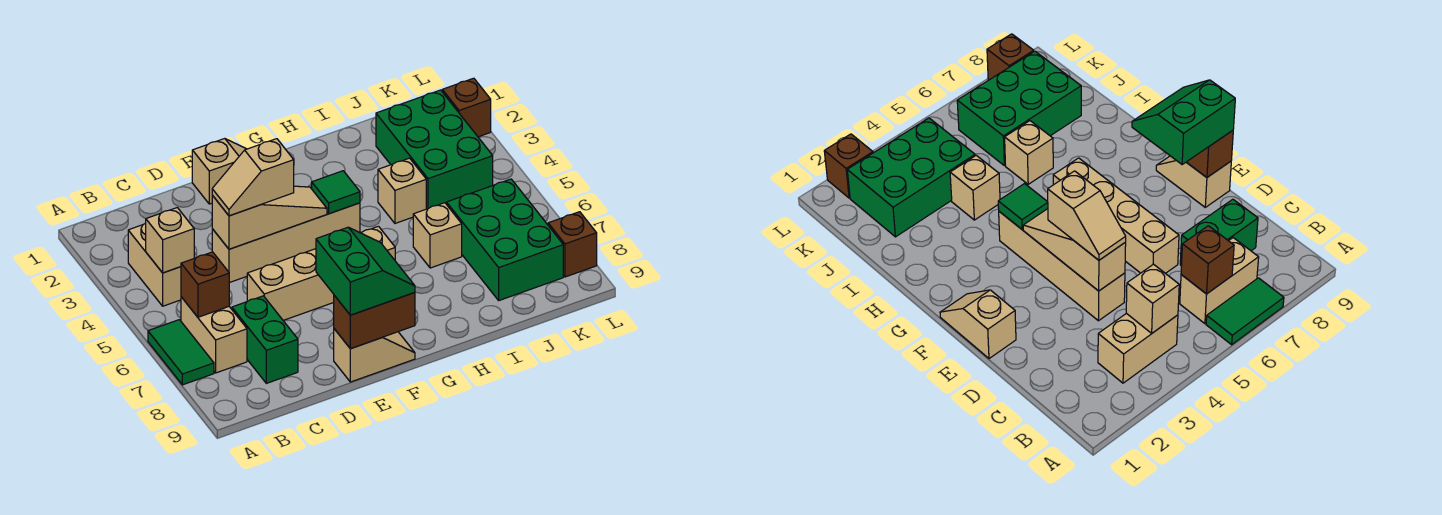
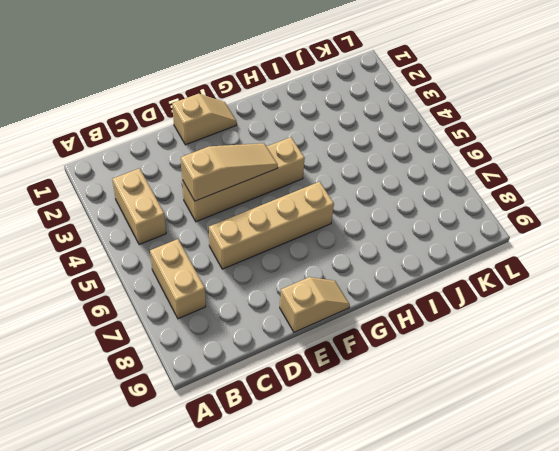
none -> green tile A6:A7 level 1
none -> green brick C7:C8 level 1
none -> tan brick I4 level 1

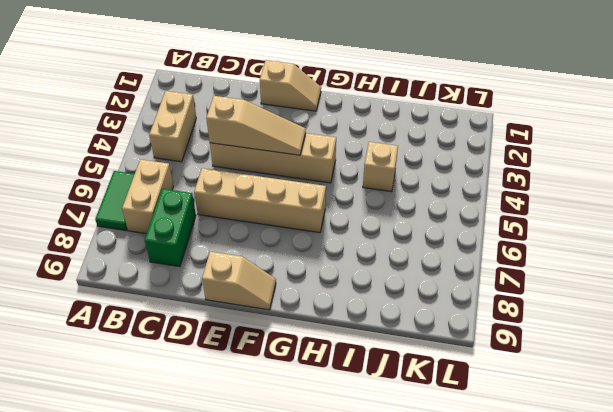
none -> tan brick I6 level 1
none -> green brick J2:K4 level 1
none -> green brick J6:K8 level 1

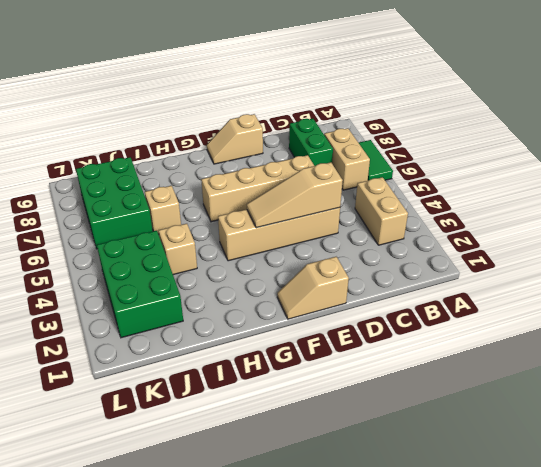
none -> brown brick L2 level 1
none -> brown brick L8 level 1
none -> tan brick B4 level 2

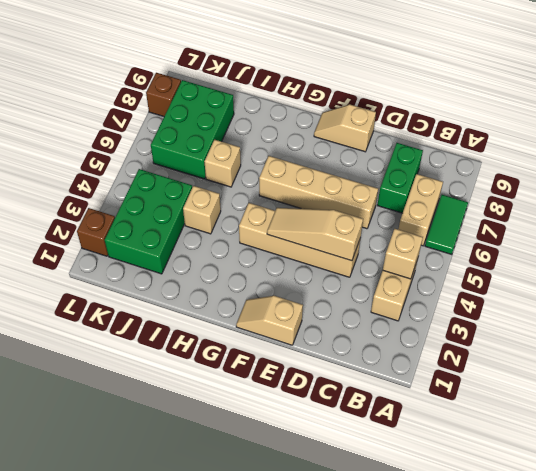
none -> brown brick B6 level 2
none -> brown brick E9:F9 level 2
none -> green tile G4 level 2

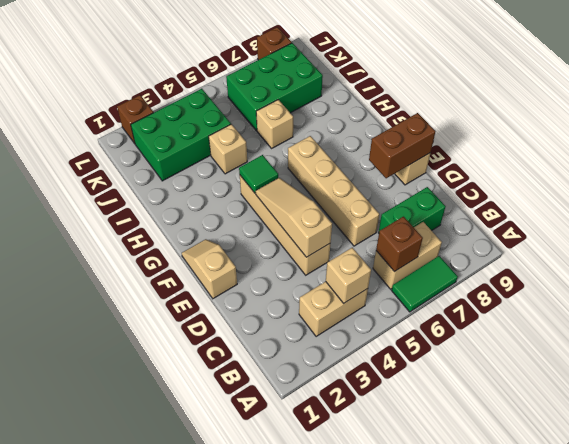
brown brick E8:E9 level 2 -> brown brick E9:F9 level 2
none -> tan slope D4:E4 level 3 top E
none -> green slope E8:F9 level 3 top E

